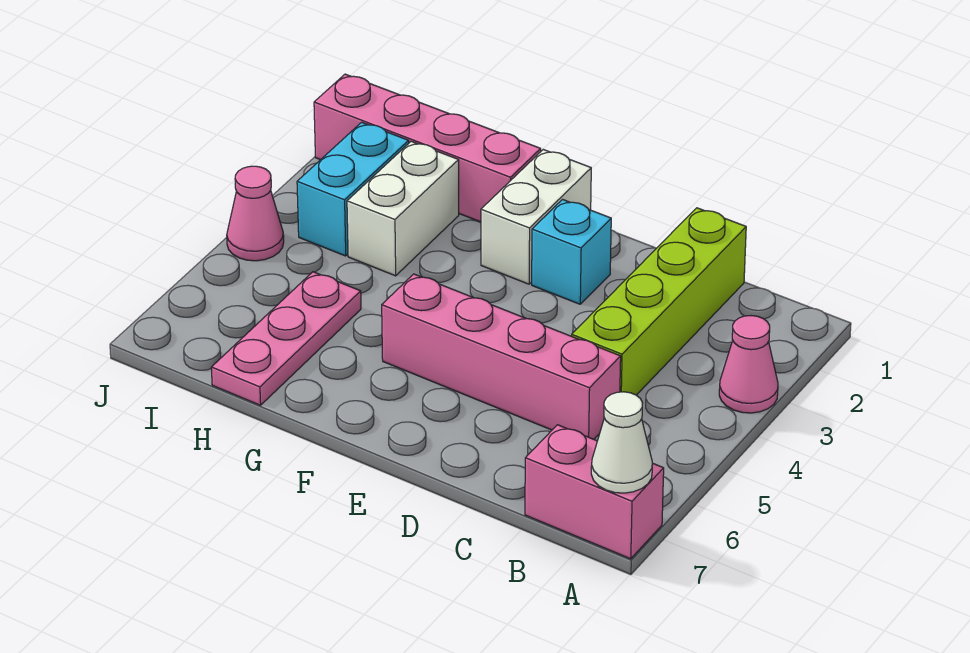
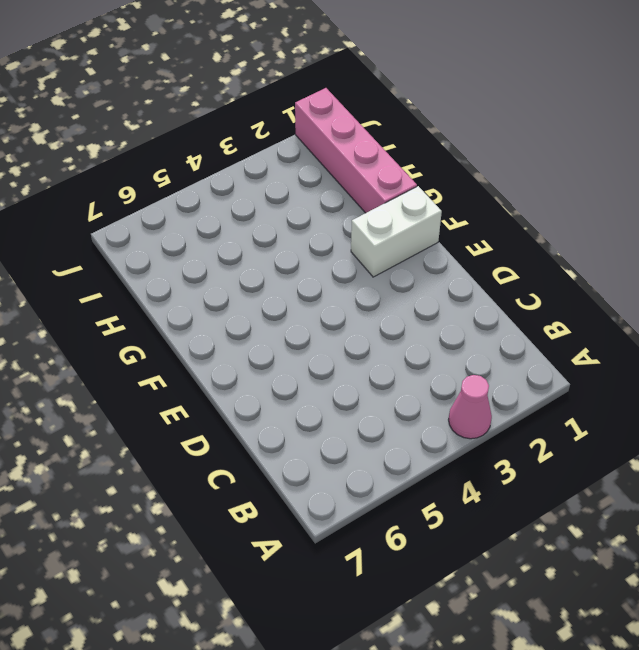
none -> pink brick A7:B7 level 1
none -> lime brick C1:C4 level 1
none -> pink brick C5:F5 level 1

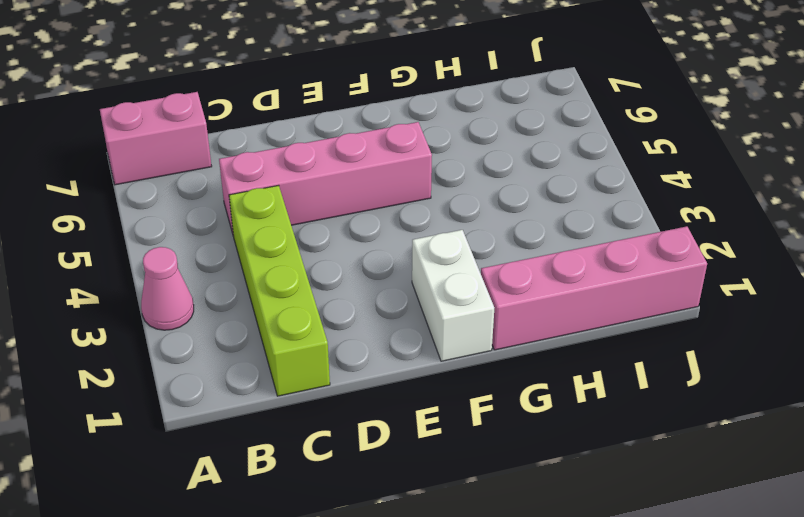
none -> cyan brick E2 level 1
none -> white brick H2:H3 level 1
none -> pink plate H5:H7 level 1

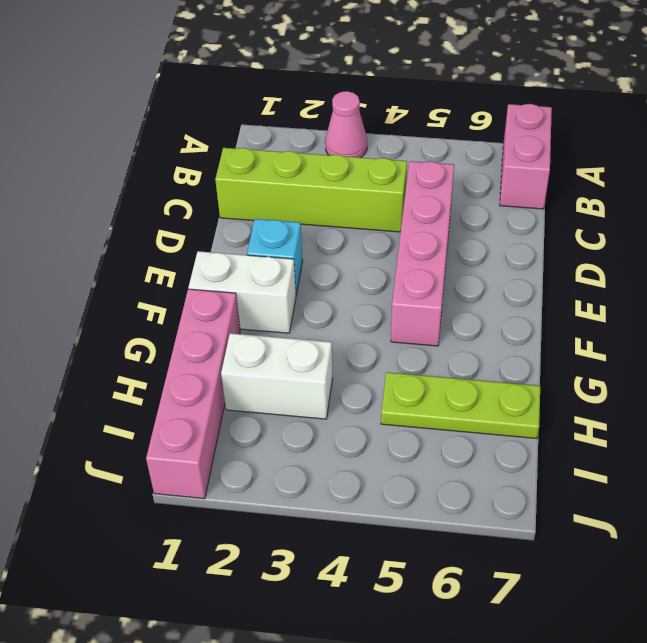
lime plate H5:H7 level 1 -> pink plate H5:H7 level 1
none -> cyan brick I2:I3 level 1
none -> pink cone J4 level 1
none -> white cone A7 level 2

